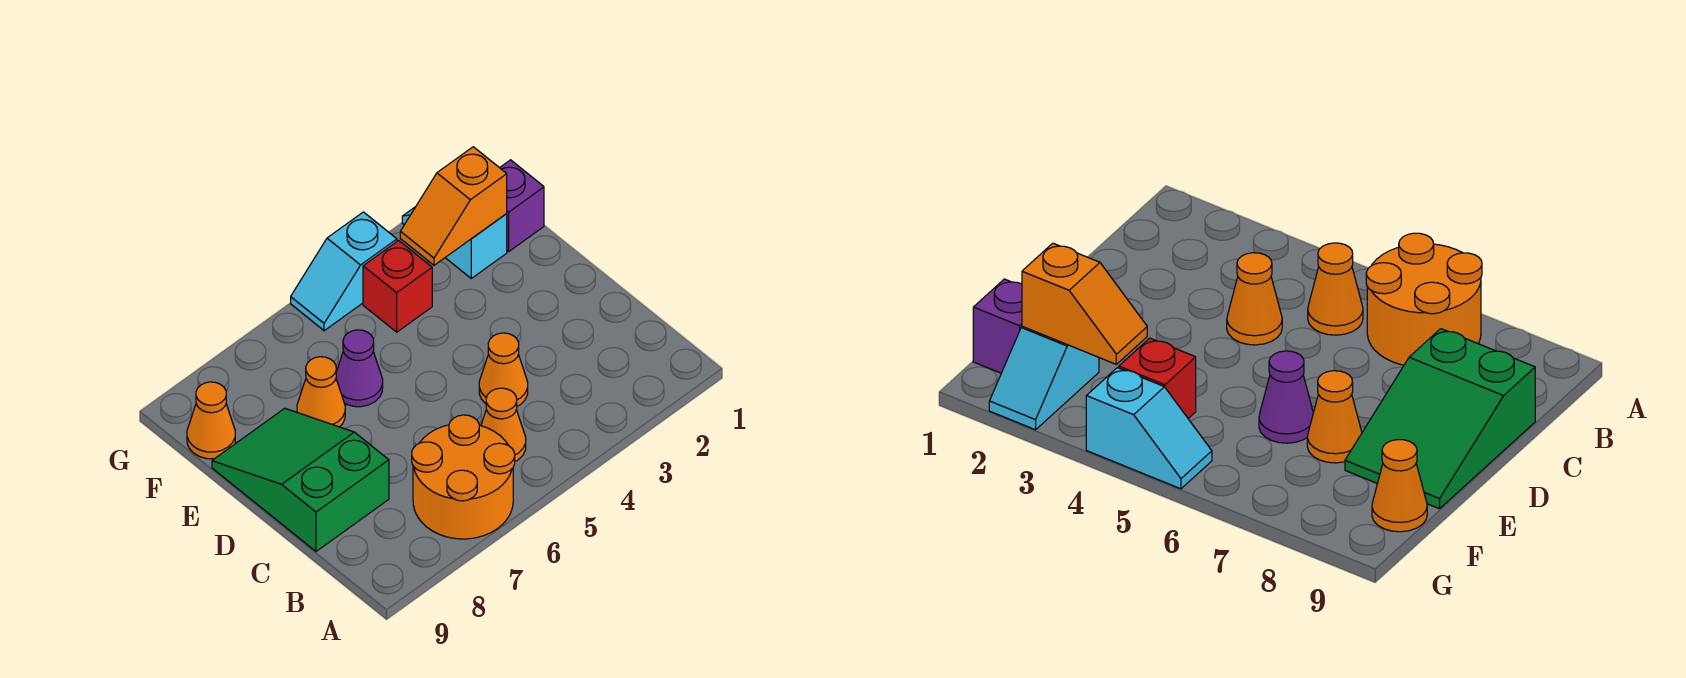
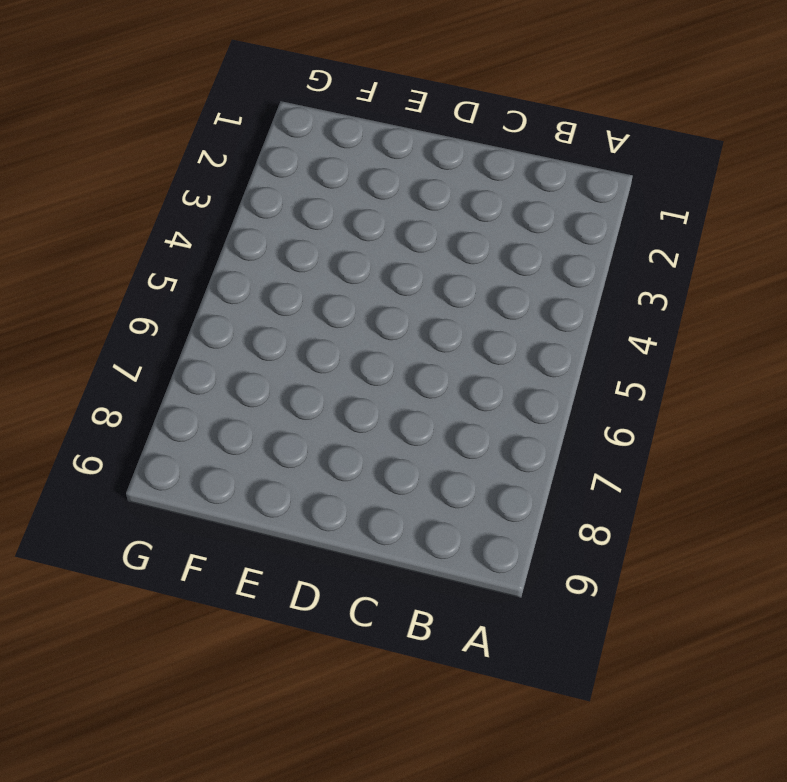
none -> orange round brick A6:B7 level 1
none -> orange cone B5 level 1
none -> orange cone C4 level 1

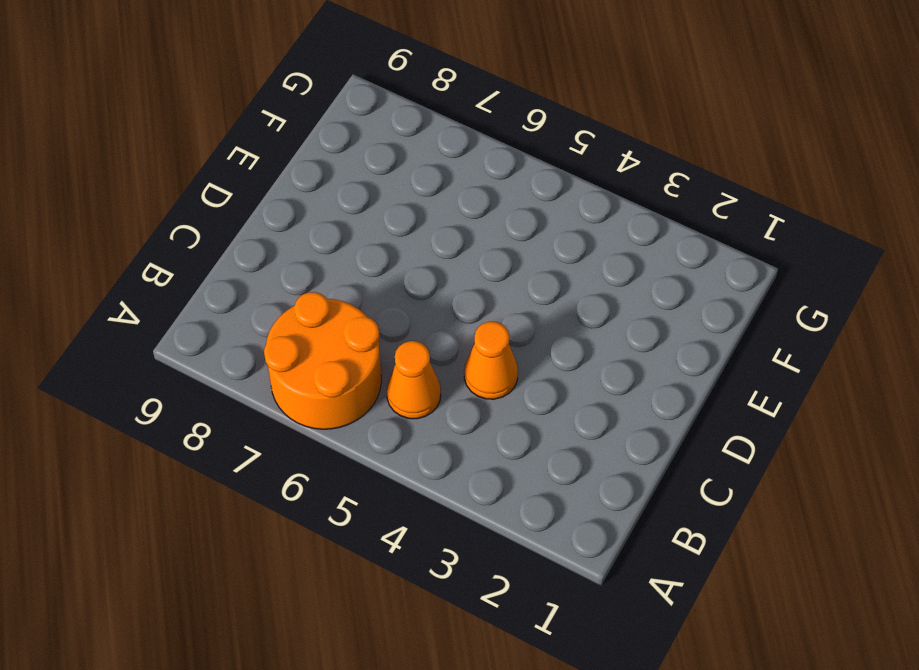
none -> green slope C8:E9 level 1 top C
none -> purple cone E6 level 1
none -> orange cone E7 level 1

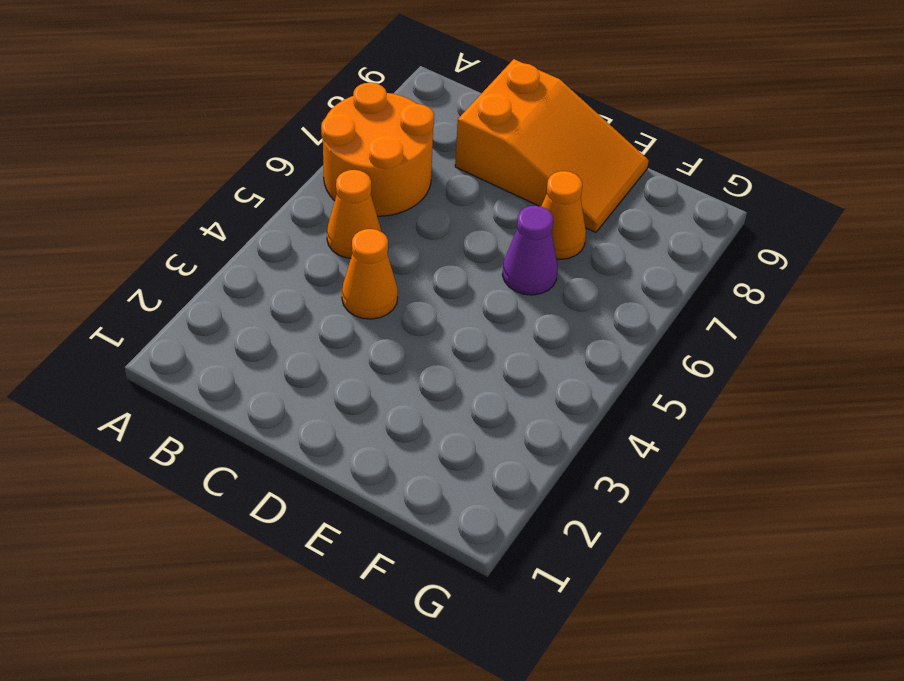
orange slope C8:E9 level 1 top C -> green slope C8:E9 level 1 top C
none -> purple brick F1 level 1
none -> cyan slope F2:G2 level 1 top F
none -> red brick F4 level 1

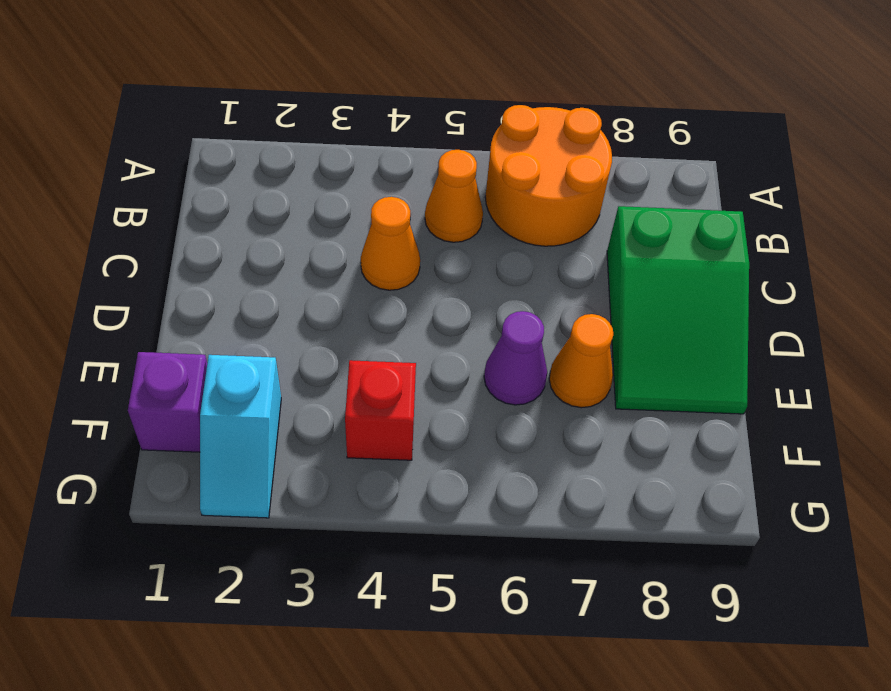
none -> orange cone F9 level 1
none -> cyan slope G4:G5 level 1 top 4
none -> orange slope F2:F3 level 2 top 2

